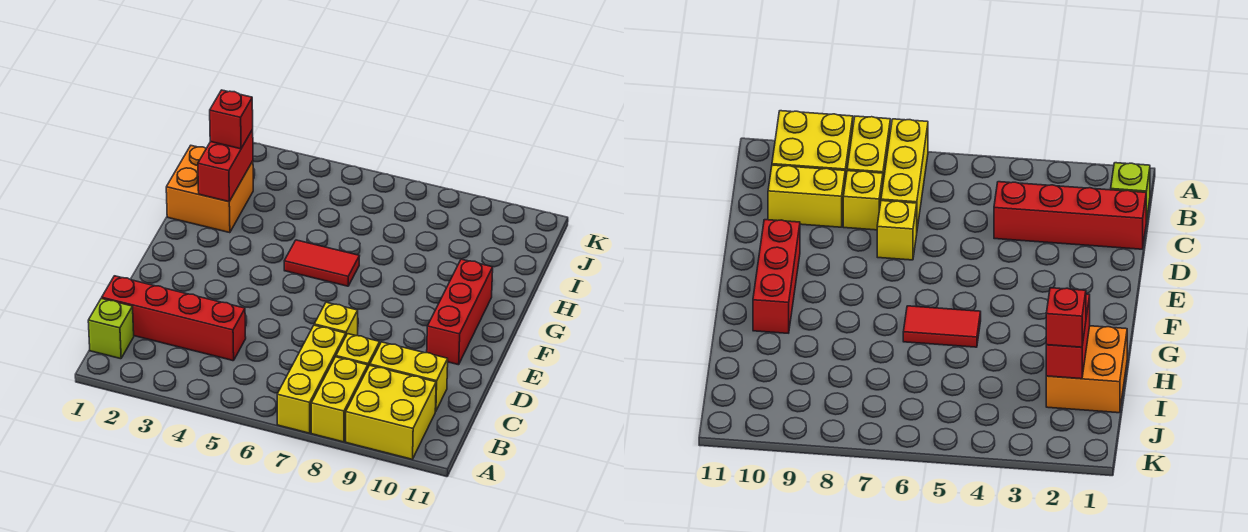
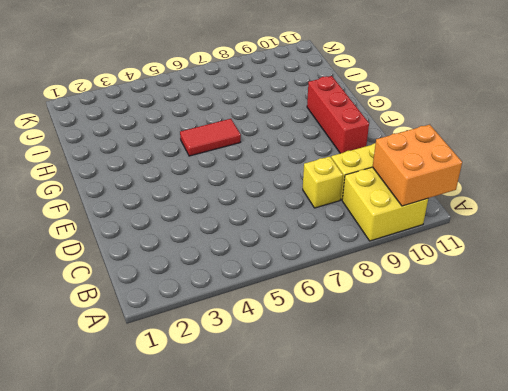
orange brick A10:B11 level 2 -> orange brick H1:I2 level 1
none -> yellow brick A7:C7 level 1
none -> yellow brick A8:B8 level 1
none -> lime brick B1 level 1

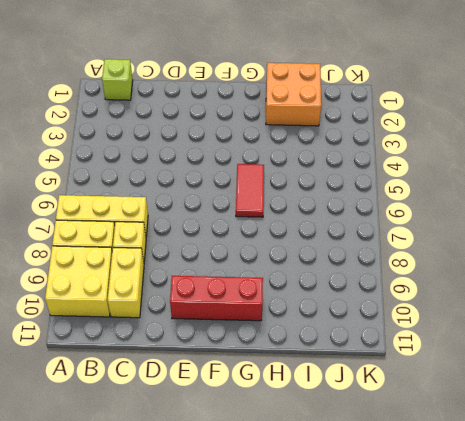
none -> red brick C1:C4 level 1
none -> yellow brick D7 level 1
none -> red brick H2:I2 level 2

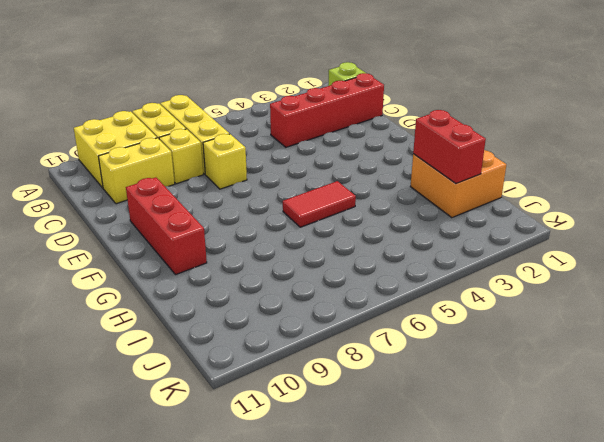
none -> red brick I2 level 3

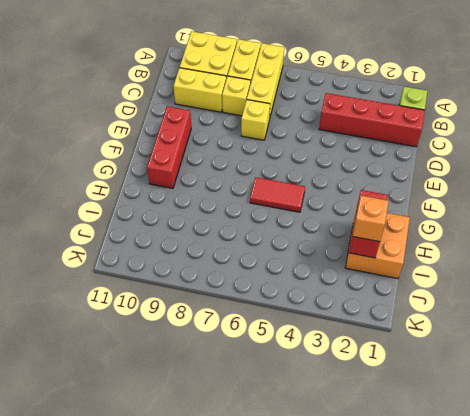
orange brick I2 level 3 -> red brick I2 level 3

